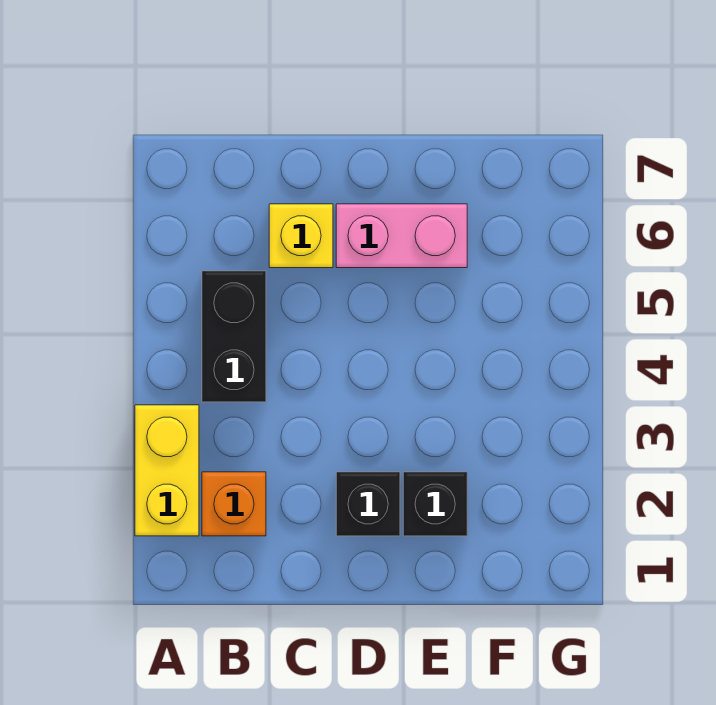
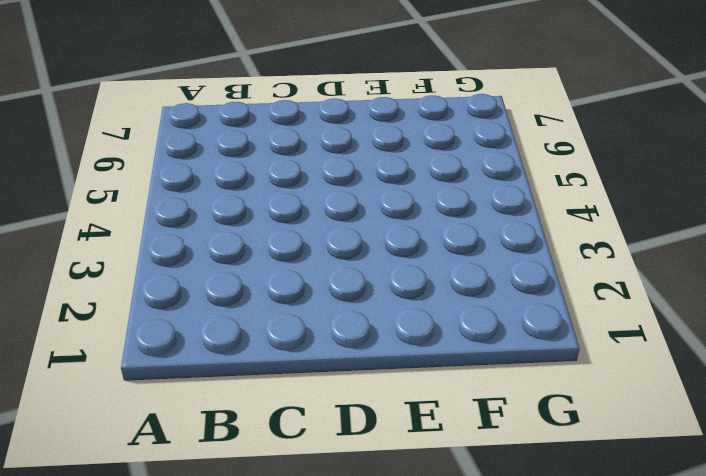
none -> yellow brick A2:A3 level 1
none -> orange brick B2 level 1

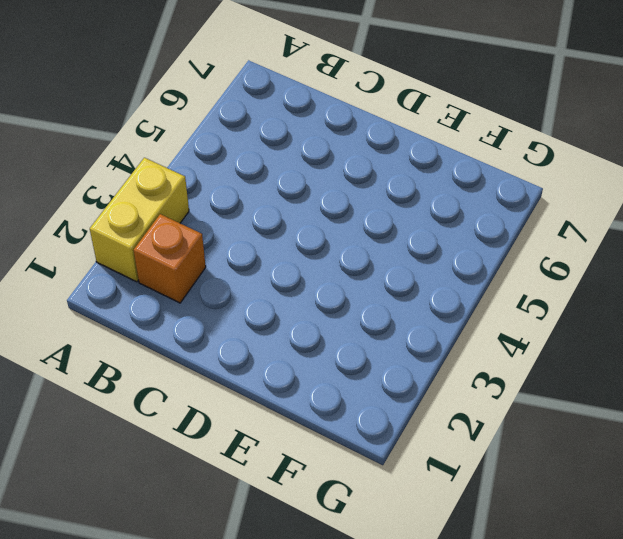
none -> black brick B4:B5 level 1
none -> yellow brick C6 level 1

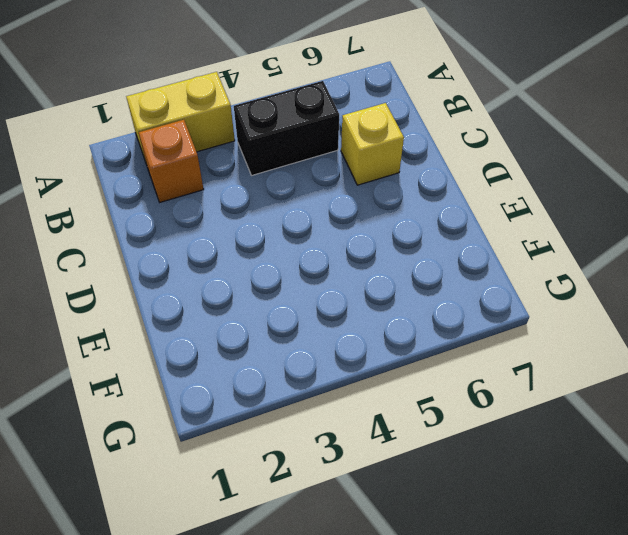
none -> black brick D2 level 1
none -> pink brick D6:E6 level 1

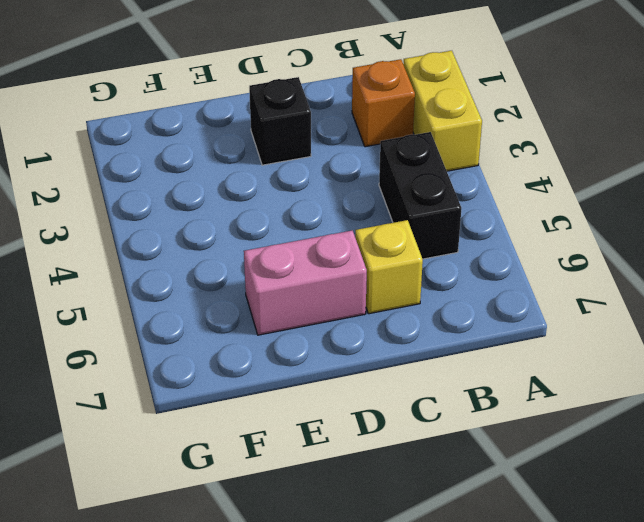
none -> black brick E2 level 1

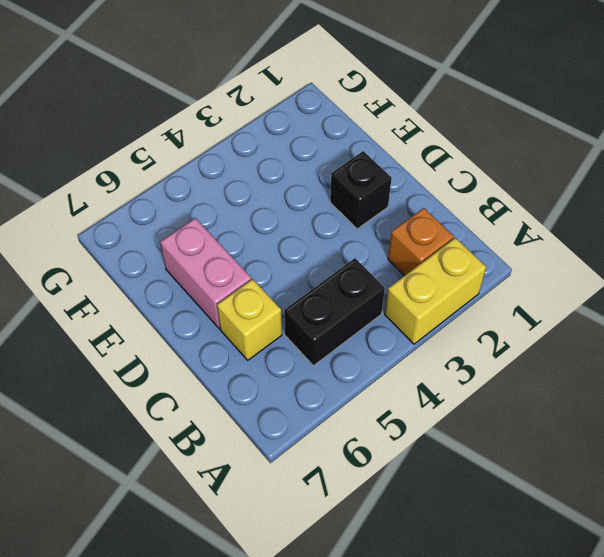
none -> black brick E2 level 1

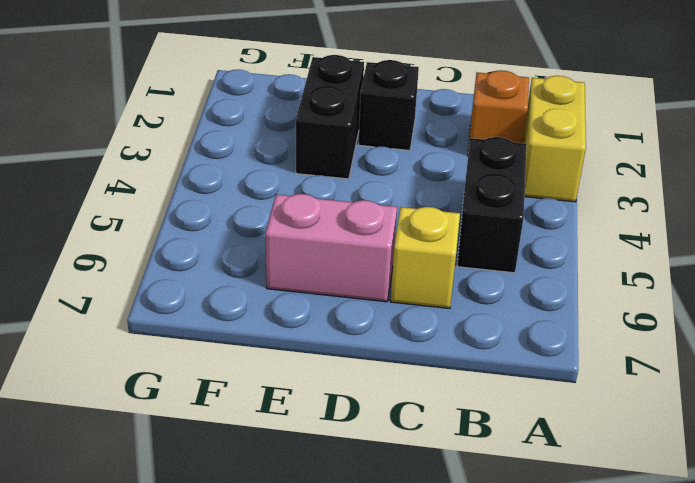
black brick E2:E3 level 1 -> black brick E2 level 1

